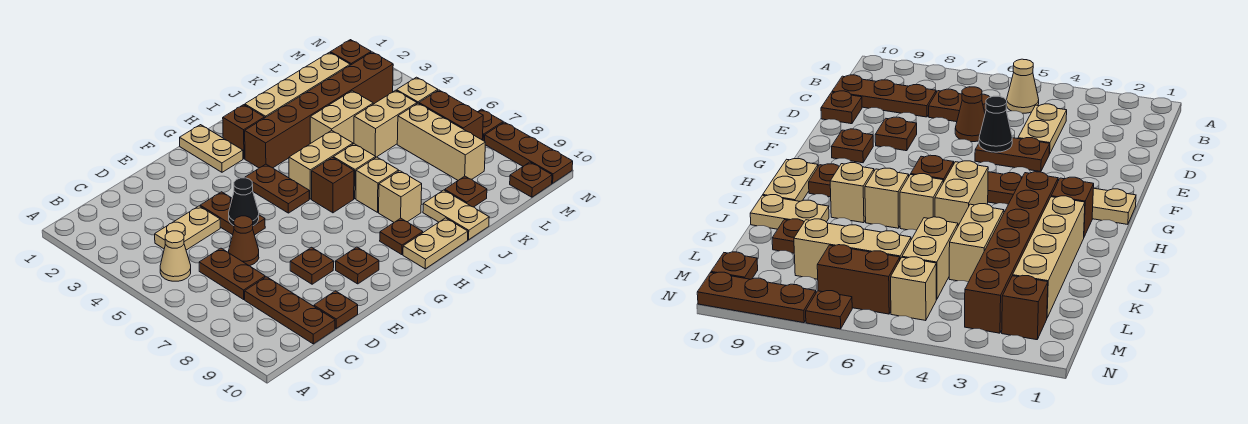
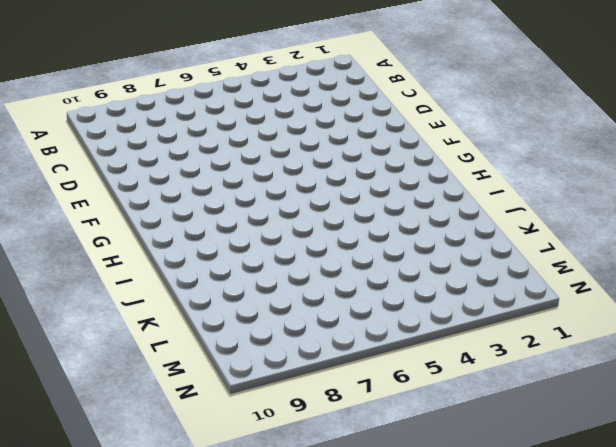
none -> tan cone B5 level 1
none -> tan plate C4:D4 level 1
none -> brown plate C6:C7 level 1
none -> brown plate C8:C10 level 1

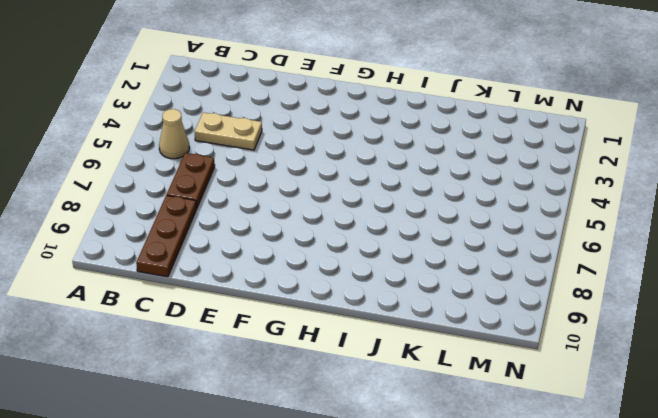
none -> brown cone D6 level 1
none -> brown plate D10 level 1
none -> brown plate E4:E5 level 1
none -> brown plate E8 level 1

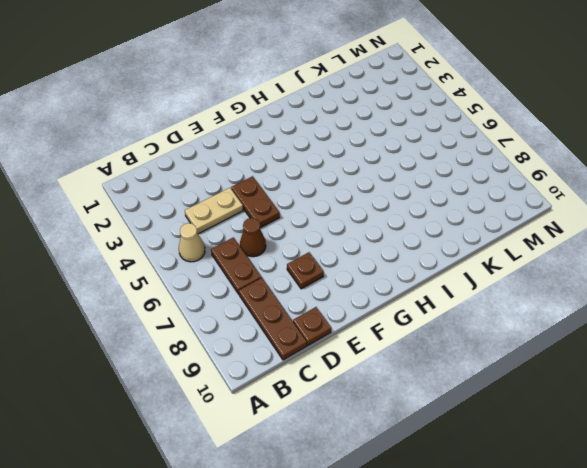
none -> brown plate F9 level 1
none -> tan plate G1:G2 level 1
none -> brown plate G4:G5 level 1
none -> brown brick H2 level 1

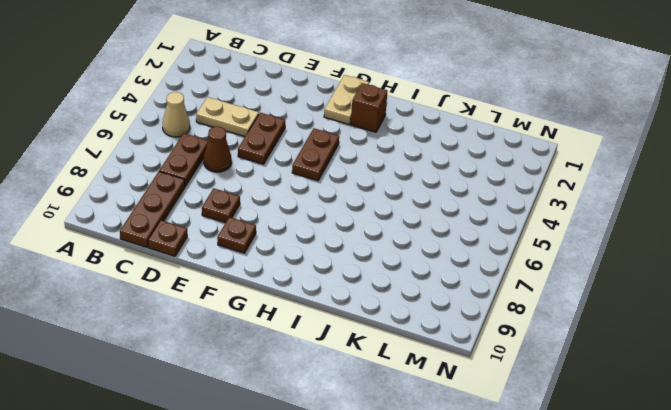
none -> brown brick H3:M3 level 1
none -> tan brick H5:I5 level 1
none -> brown brick H6 level 1
none -> brown plate H9 level 1

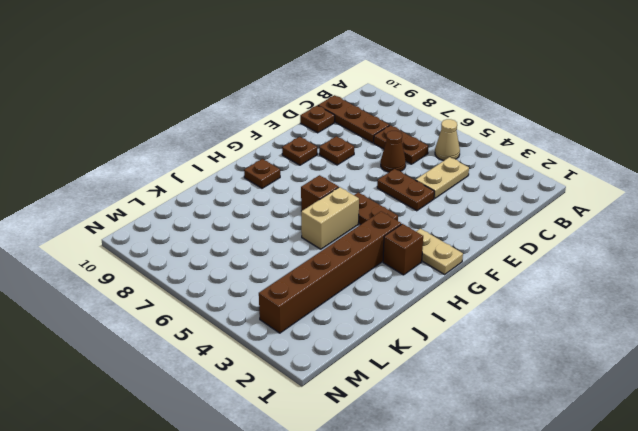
none -> tan plate H10:I10 level 1
none -> tan brick I2:L2 level 1
none -> tan brick I6 level 1
none -> tan brick I7 level 1

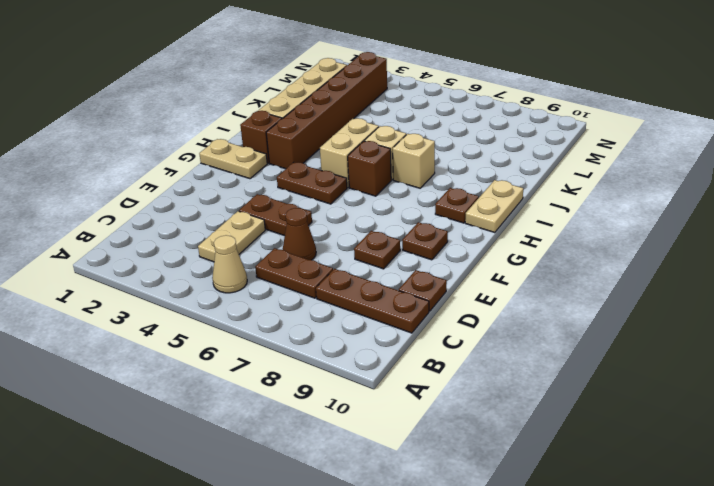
none -> tan brick I8 level 1
none -> tan brick J4:K4 level 1
none -> tan plate J9:J10 level 1
none -> tan brick K5:L5 level 1

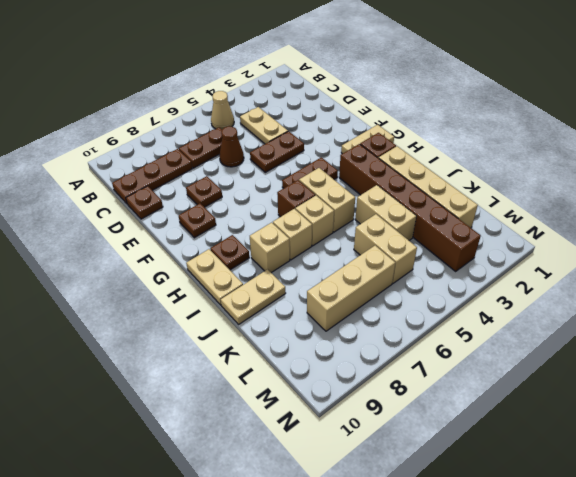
none -> brown plate K9 level 1
none -> brown brick M2 level 1
none -> tan brick M5 level 1
none -> brown brick M6:M7 level 1

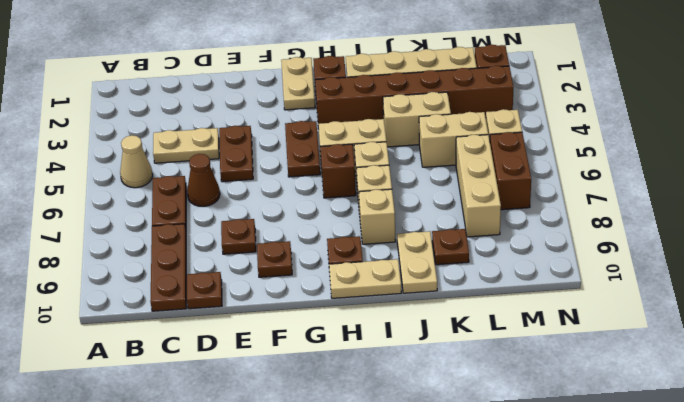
none -> brown plate M10 level 1
none -> brown plate N7 level 1
none -> brown plate N8:N10 level 1
none -> black cone E5 level 2

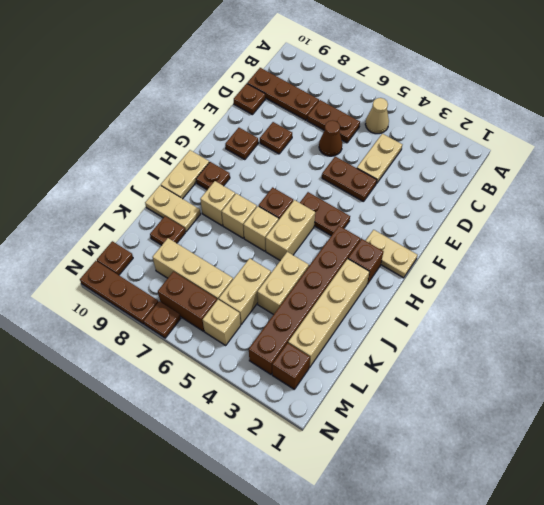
none -> black cone E5 level 2

